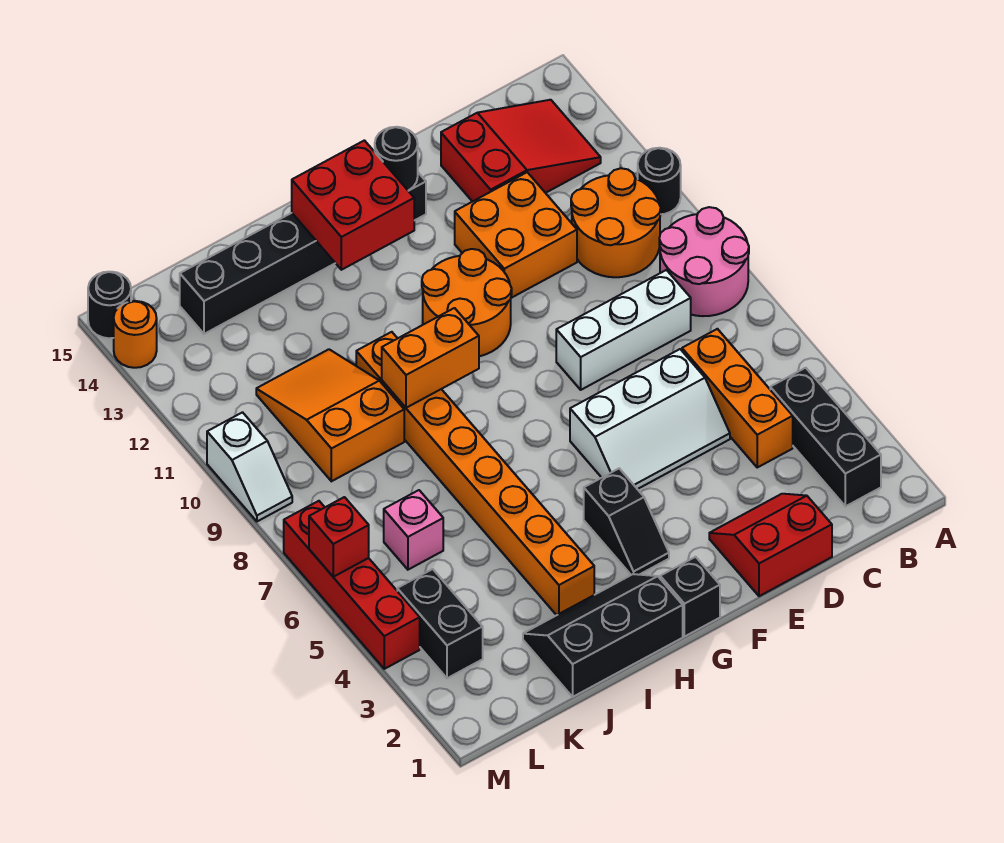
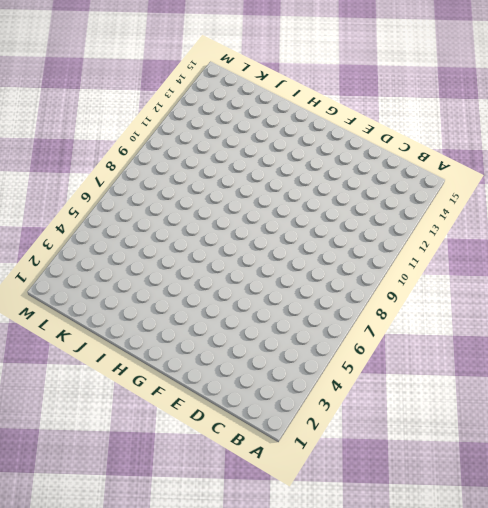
none -> pink round brick A8:B9 level 1
none -> black round brick A11 level 1
none -> black brick B2:B4 level 1

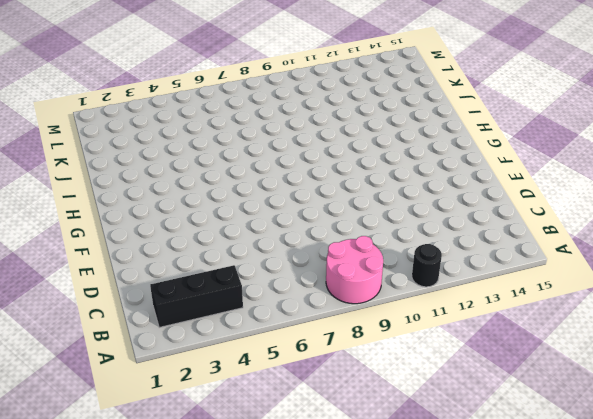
none -> orange round brick B10:C11 level 1
none -> red slope B13:D14 level 1 top D
none -> orange brick C4:C6 level 1

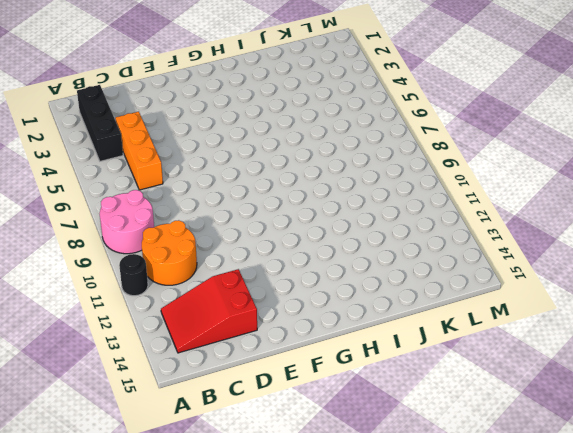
none -> white brick C8:E8 level 1
none -> red slope D1:E2 level 1 top 1
none -> white slope D5:F6 level 1 top 6

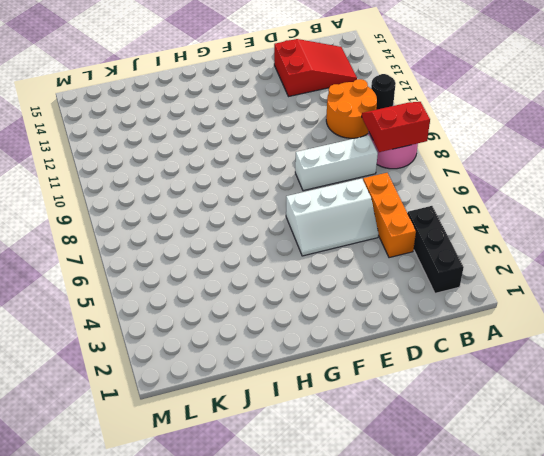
red slope A8:B9 level 2 top 8 -> red slope D1:E2 level 1 top 1
none -> orange brick D11:E12 level 1
none -> orange round brick F10:G11 level 1
none -> black brick F14:K14 level 1

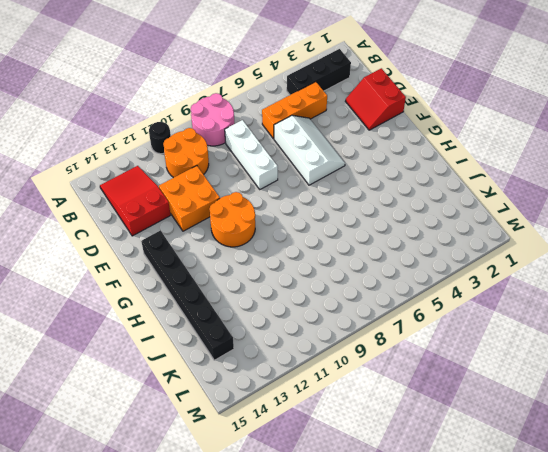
none -> black brick G1 level 1
none -> black slope G3:G4 level 1 top 4
none -> black slope H1:J2 level 1 top 1

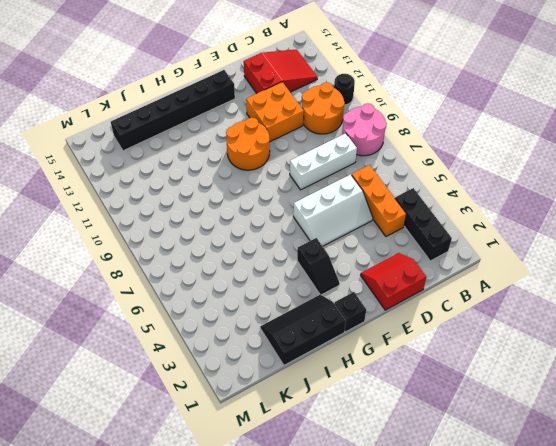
none -> orange brick I3:I10 level 1
none -> orange slope J9:K11 level 1 top 9
none -> pink brick K6 level 1

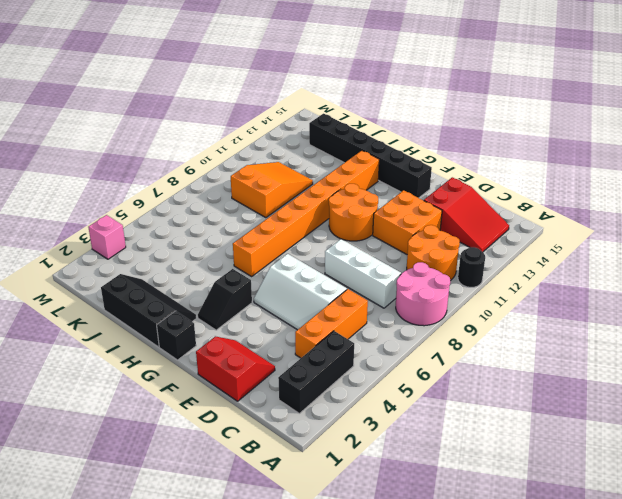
orange brick H6:H13 level 1 -> orange brick I3:I10 level 1
pink brick M3 level 1 -> pink brick K6 level 1
none -> black brick L3:L4 level 1
none -> red brick M4:M7 level 1
none -> white slope M9:M10 level 1 top 10

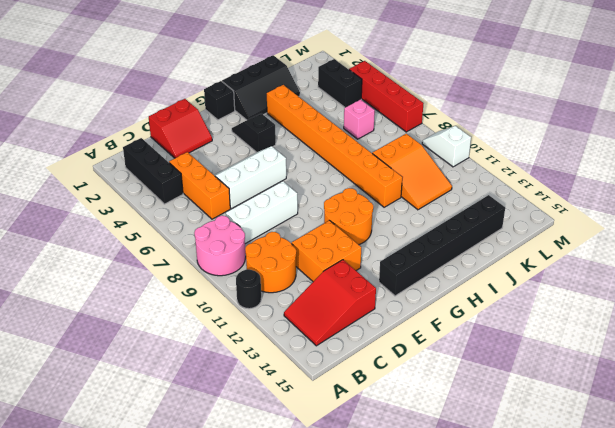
none -> orange round brick M14 level 1
none -> black round brick M15 level 1
none -> black round brick F14 level 2

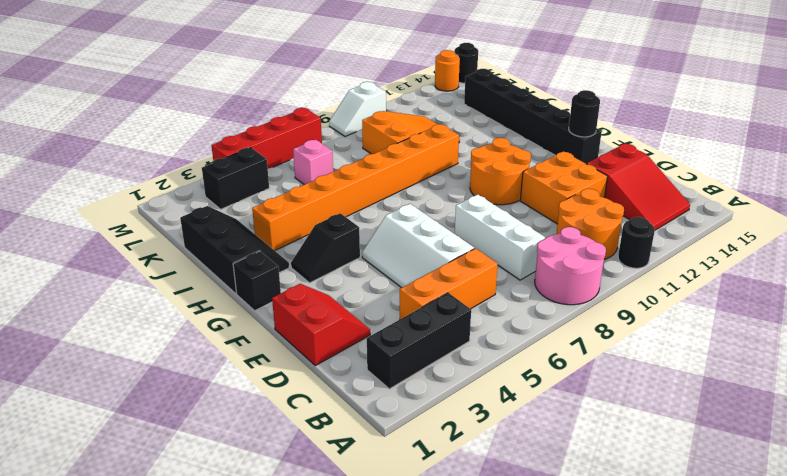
none -> red brick G13:H14 level 2
none -> orange brick H9:I9 level 2
none -> red brick M6 level 2

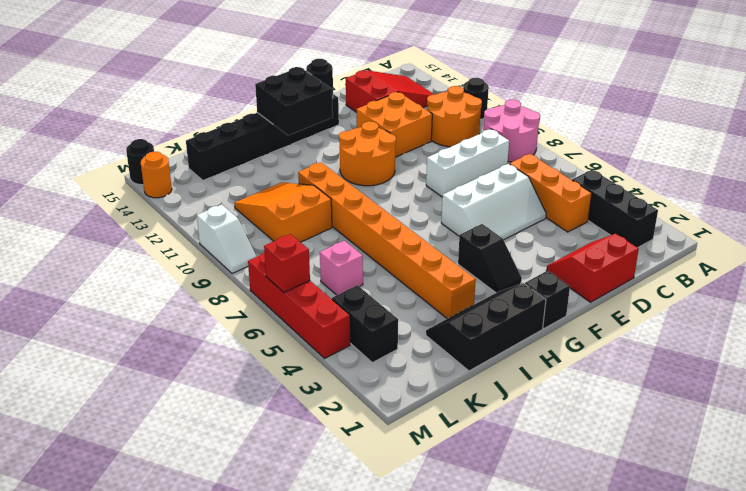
black brick G13:H14 level 2 -> red brick G13:H14 level 2
none -> orange brick H9:I9 level 2

